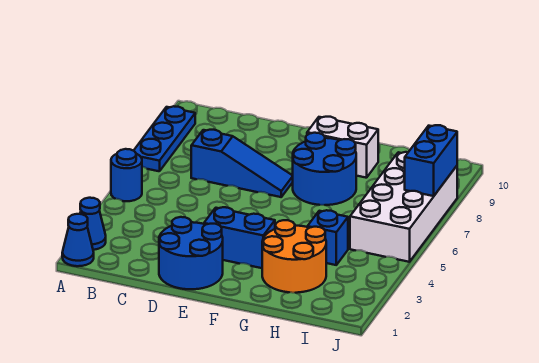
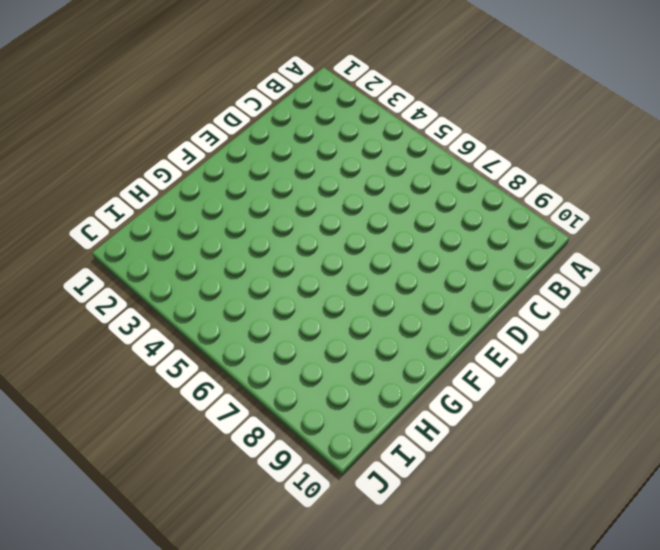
none -> blue cone A1 level 1
none -> blue cone A2 level 1
none -> blue round brick A5 level 1

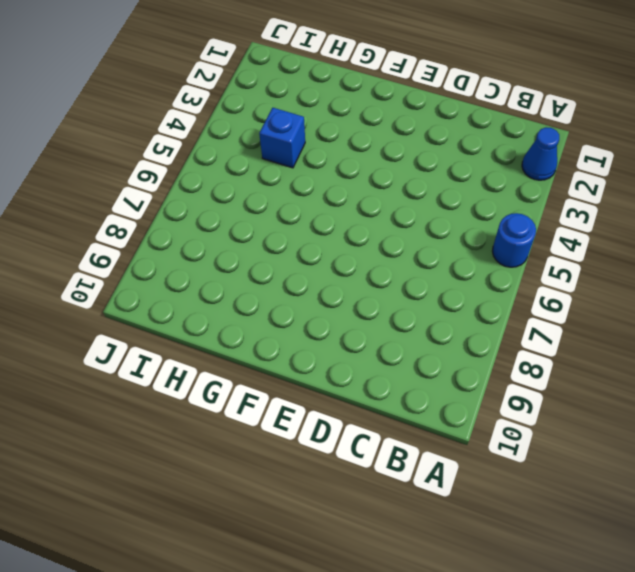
none -> blue cone A1 level 1
none -> blue plate A7:A9 level 1
none -> blue slope C7:E7 level 1 top C

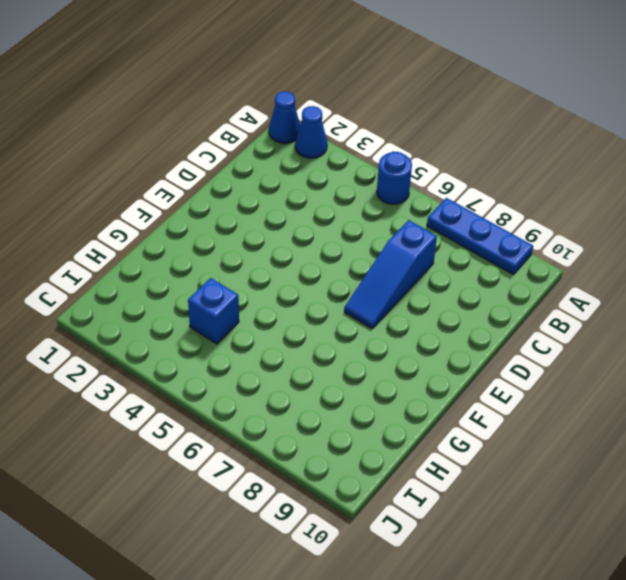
none -> blue round brick D1:E2 level 1
none -> blue brick E3:F3 level 1
none -> blue round brick F7:G8 level 1

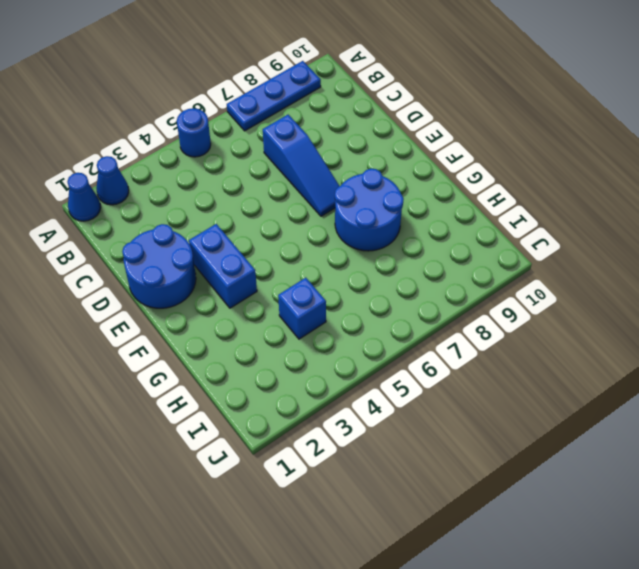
none -> white brick F9:G9 level 1
none -> orange round brick G2:H3 level 1
none -> white brick I5:J8 level 1

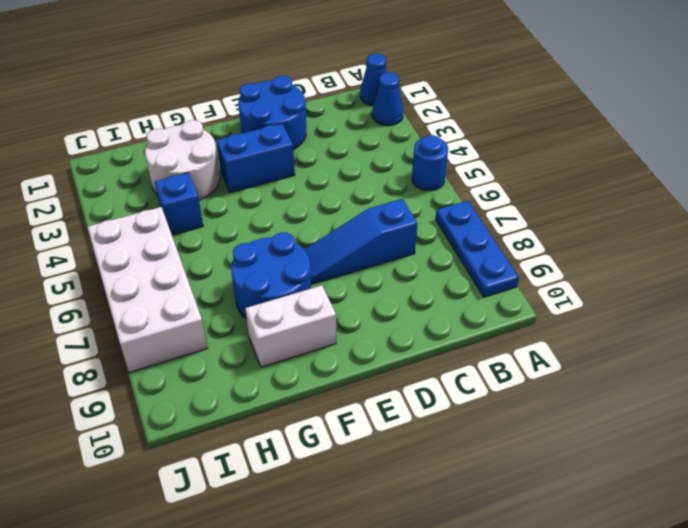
white round brick G2:H3 level 1 -> orange round brick G2:H3 level 1
none -> blue brick J7:J8 level 2

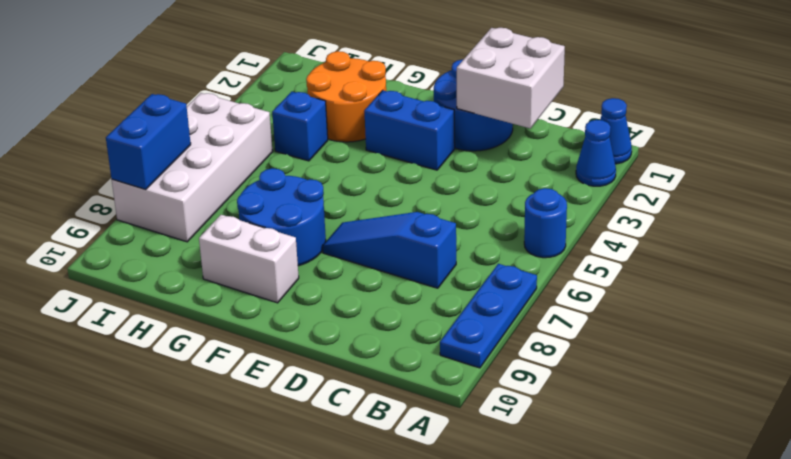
white brick C1:D2 level 2 -> none

